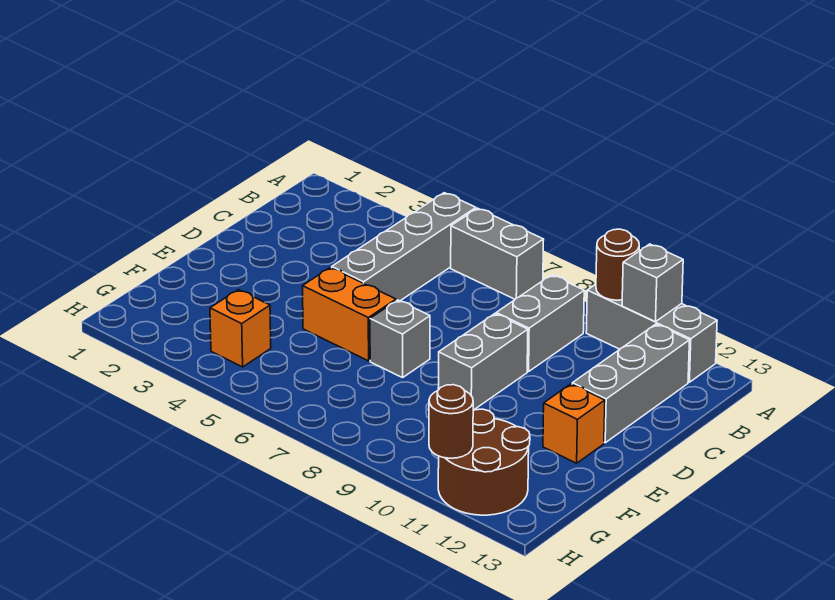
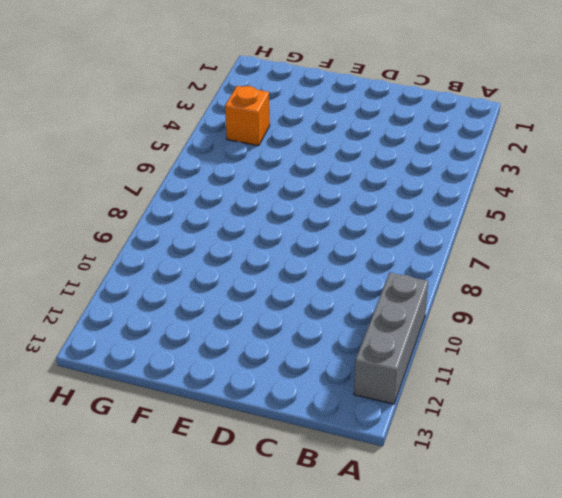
none -> grey brick A5:D5 level 1
none -> grey brick A6:A7 level 1
none -> grey brick B9:C9 level 1

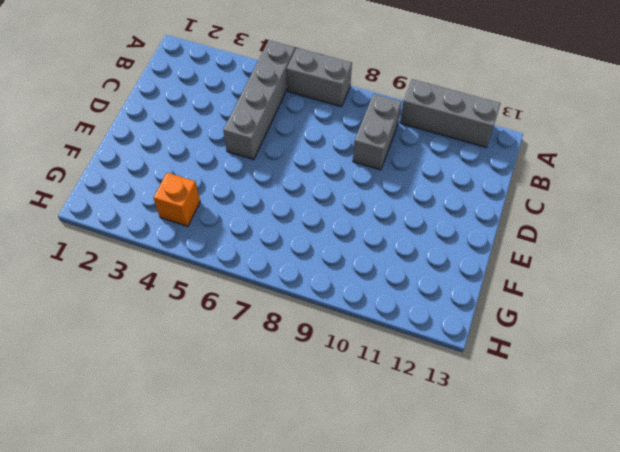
none -> grey brick B12:D12 level 1
none -> grey brick D9:E9 level 1
none -> orange brick E5:E6 level 1

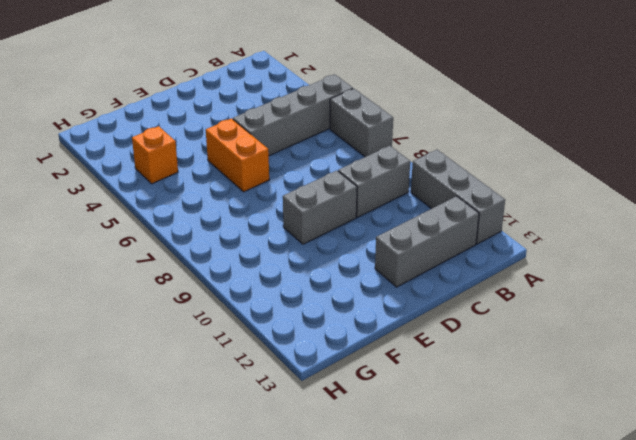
none -> grey brick E7 level 1
none -> orange brick E12 level 1
none -> brown round brick G11:H12 level 1

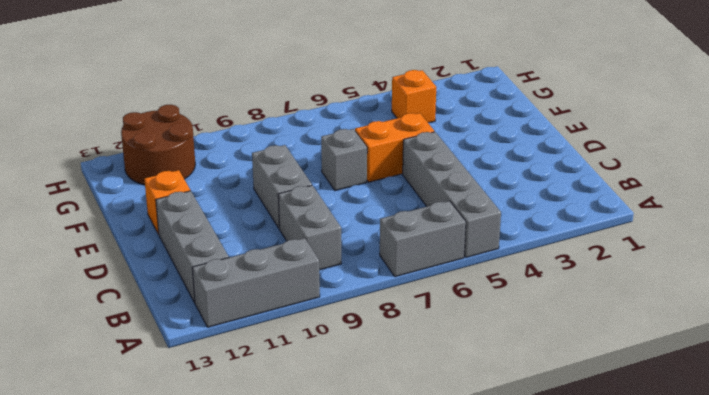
none -> brown round brick A10 level 2
none -> grey brick A11 level 2
none -> brown round brick H11 level 2

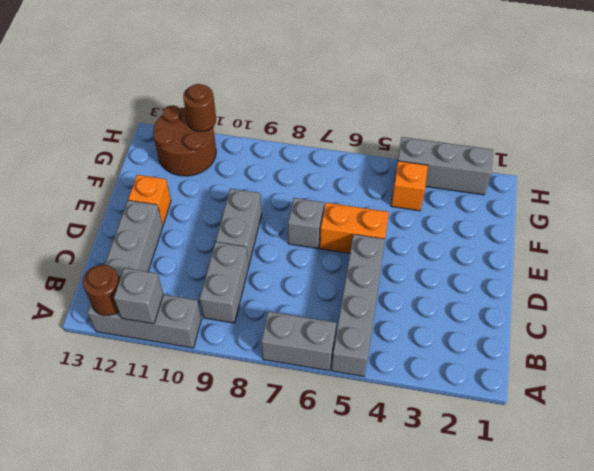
brown round brick A12 level 2 -> brown round brick A10 level 2
grey brick H2:H4 level 1 -> none

